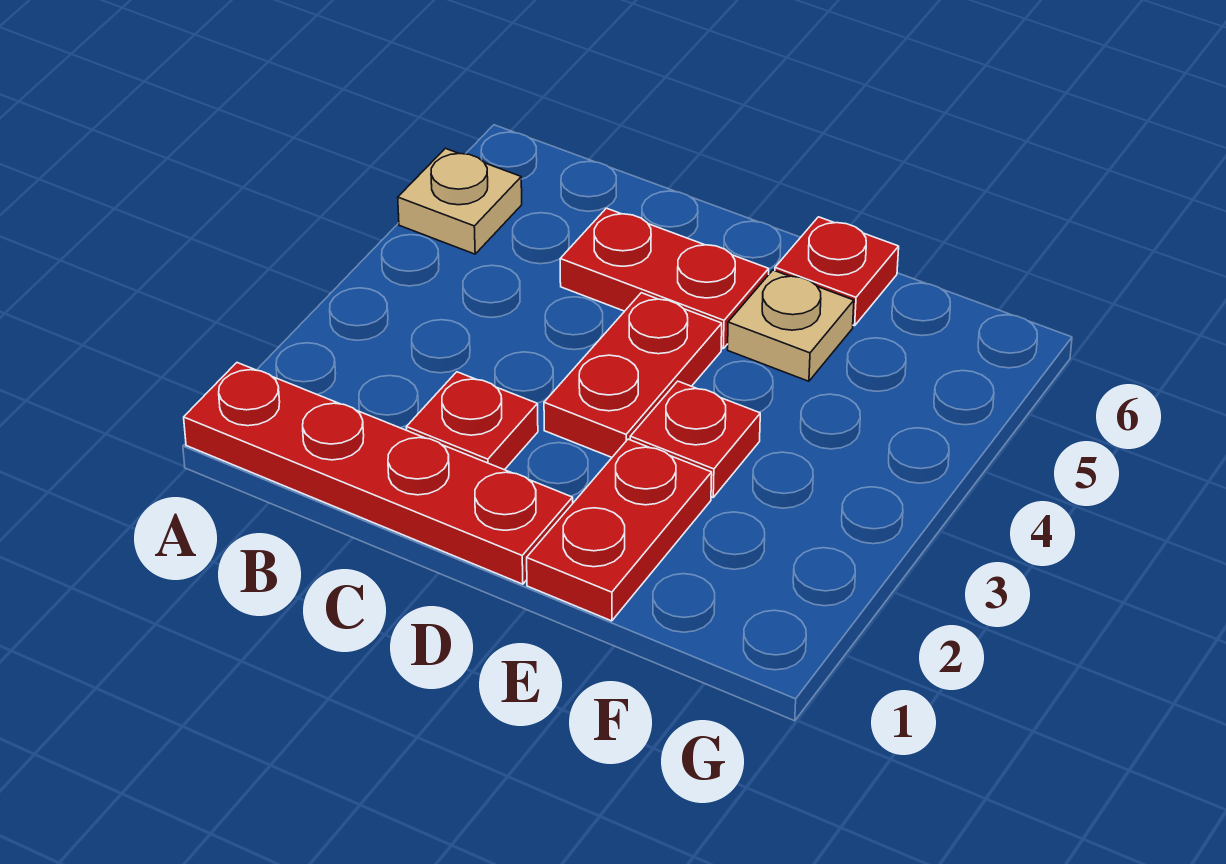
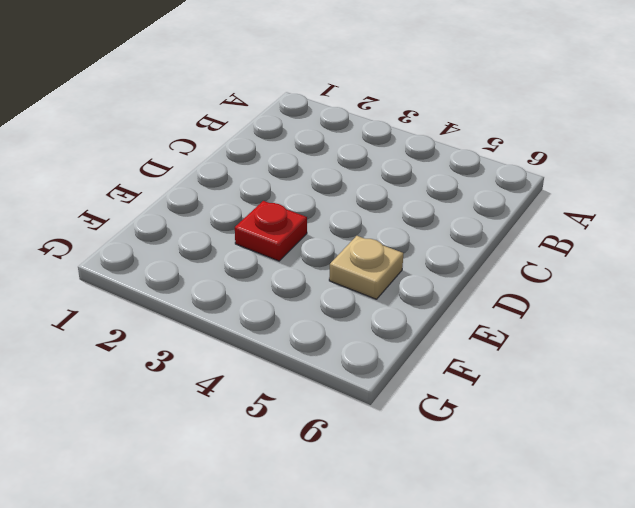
none -> red plate A1:D1 level 1
none -> tan plate A5 level 1

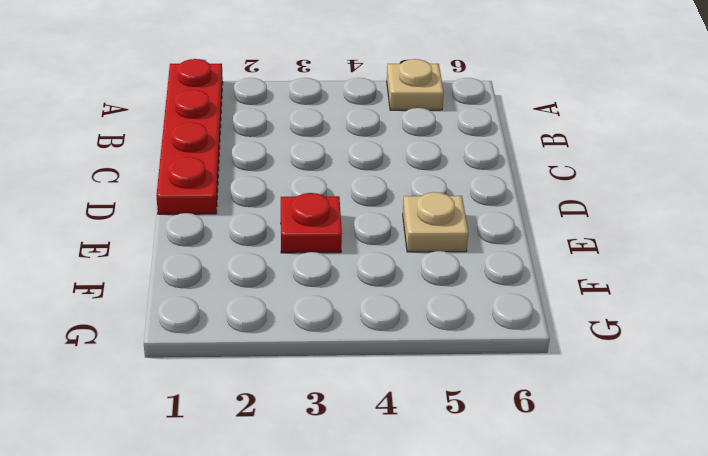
none -> red plate C2 level 1
none -> red plate C5:D5 level 1

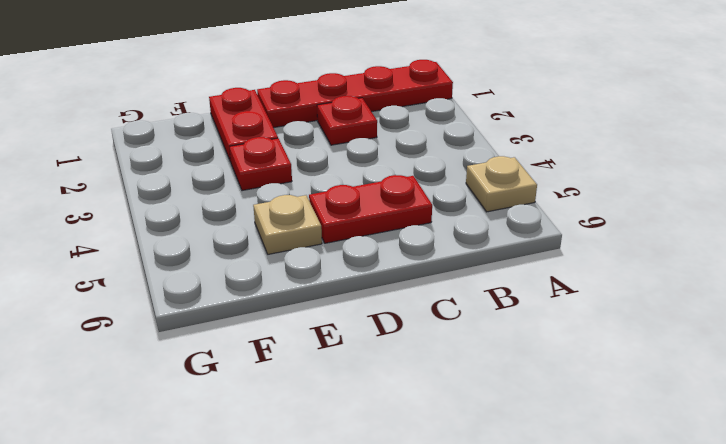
none -> red plate D3:D4 level 1
none -> red plate E6 level 1

